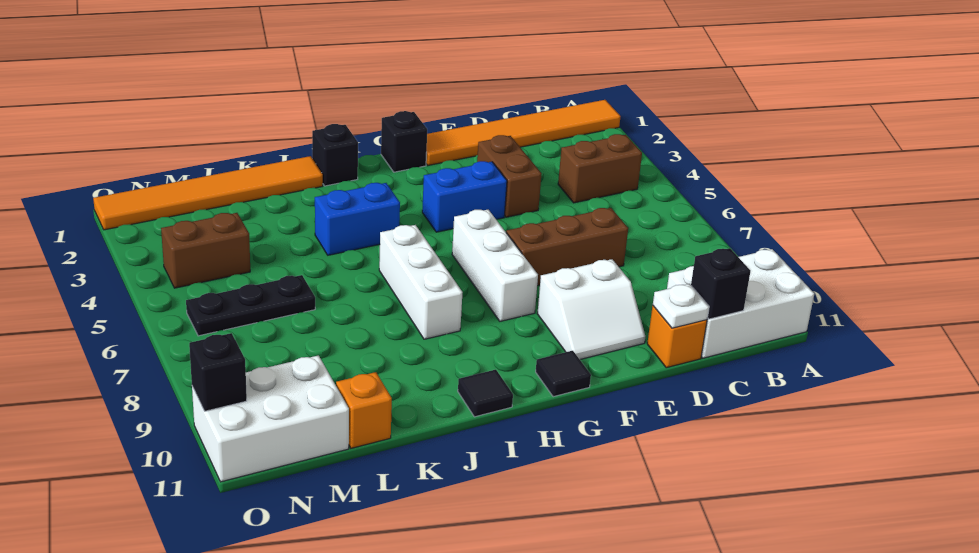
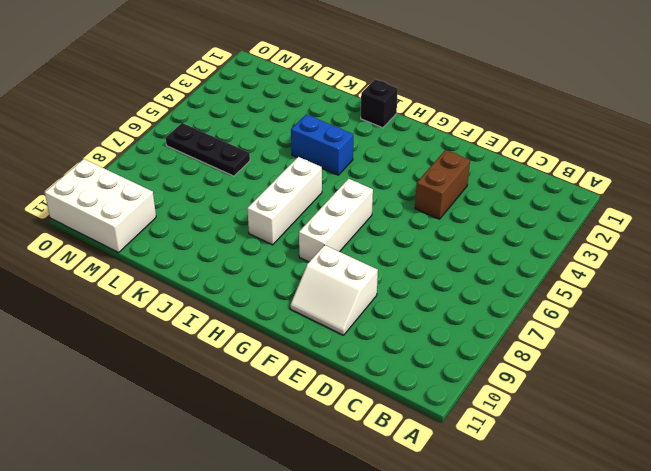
none -> orange tile A1:F1 level 1
none -> white brick A10:C11 level 1
none -> brown brick B4:C4 level 1

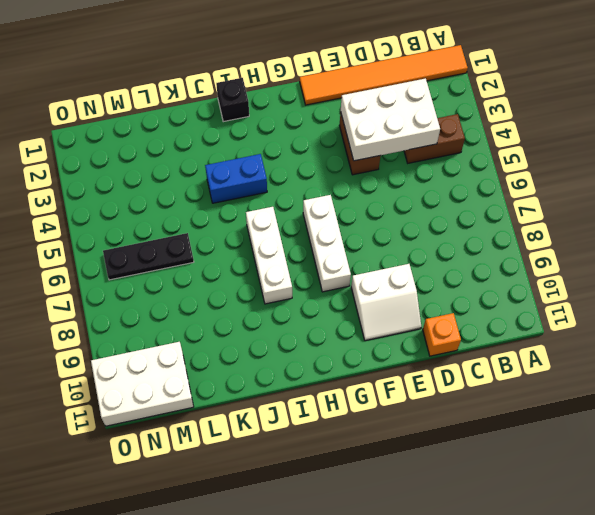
white brick C3:E4 level 2 -> white brick A10:C11 level 1
none -> brown brick D7:F7 level 1
none -> blue brick F4:G4 level 1
none -> black brick G1 level 1

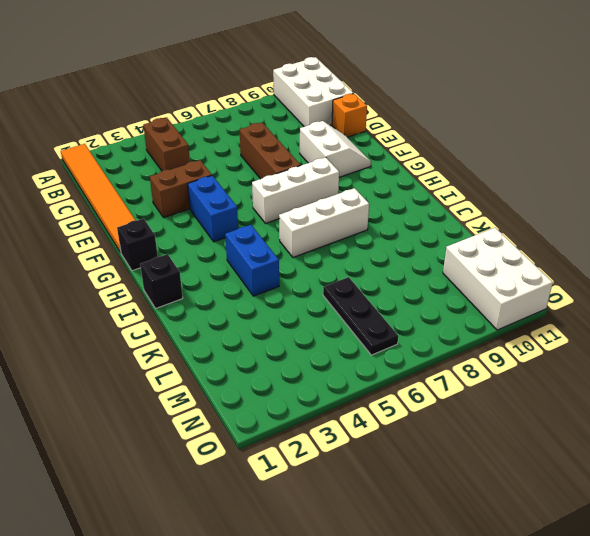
none -> black tile G11 level 1
none -> black tile I11 level 1
none -> orange tile J1:O1 level 1

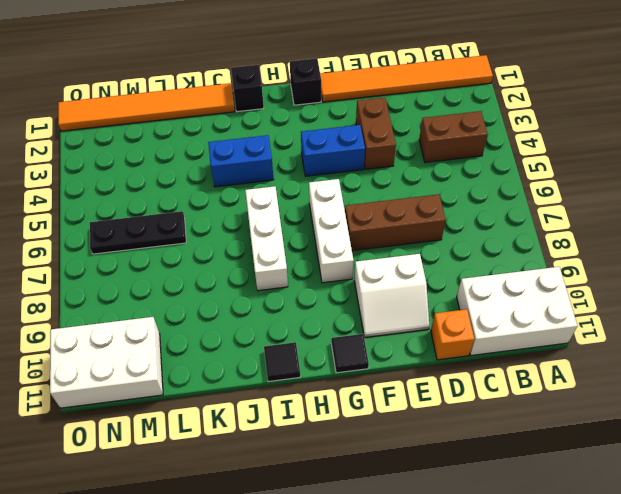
none -> orange brick L11 level 1
none -> brown brick M4:N4 level 1
none -> black brick C11 level 2

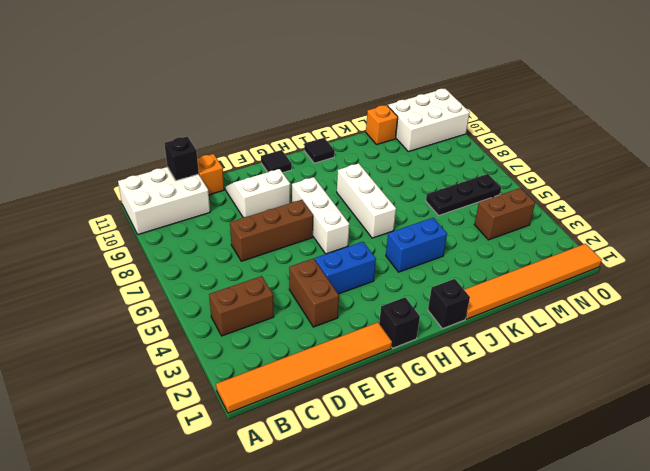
none -> white plate D11 level 2
none -> black brick O10 level 2

